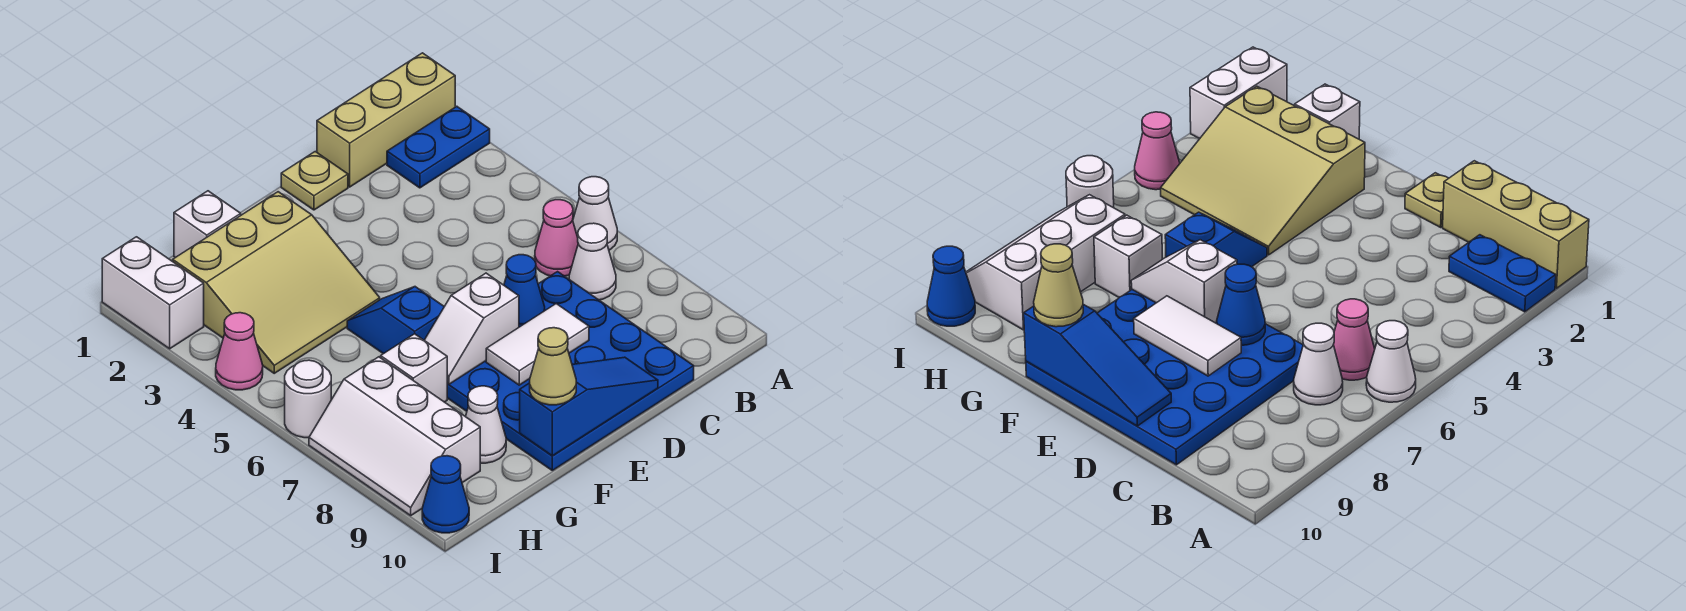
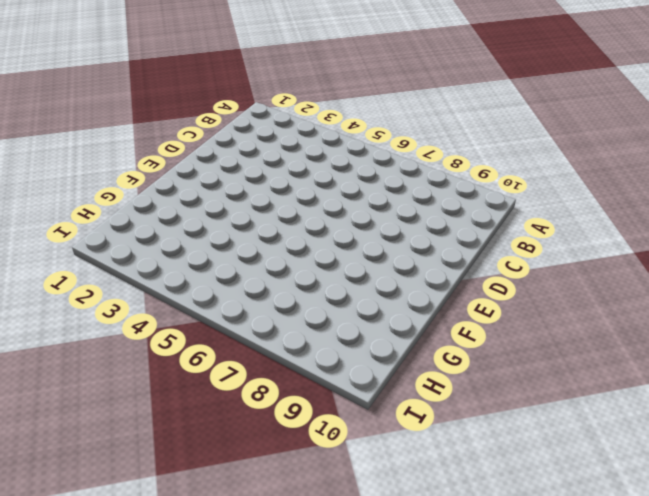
none -> tan brick A1:C1 level 1
none -> blue plate A2:B2 level 1
none -> white cone A6 level 1

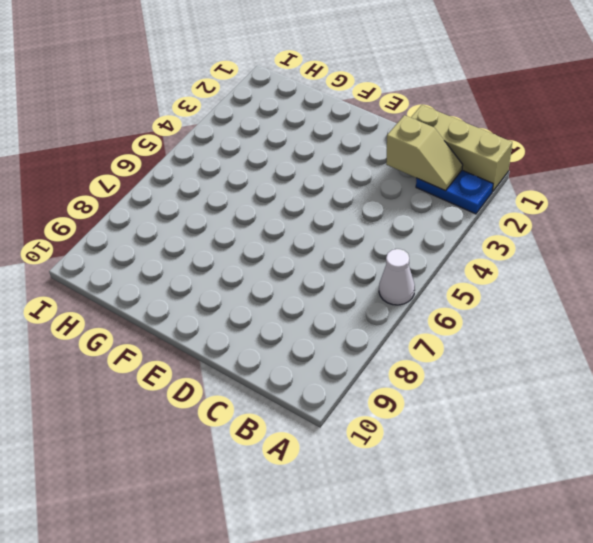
tan slope B2:C2 level 2 top C -> none
none -> pink cone B6 level 1
none -> white cone B7 level 1
none -> blue plate C7:F10 level 1

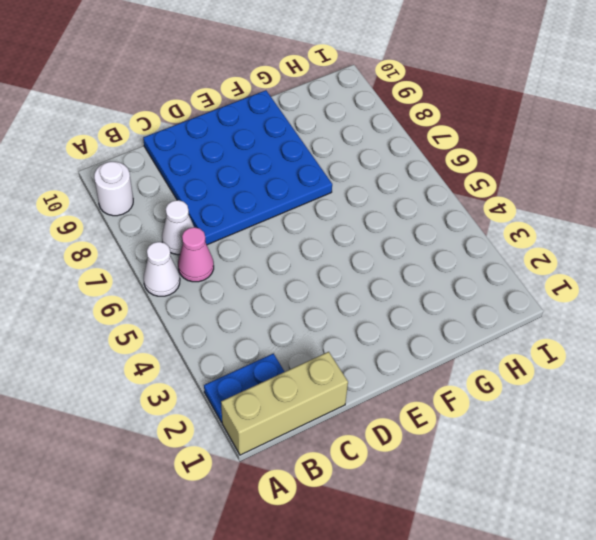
white round brick A9 level 1 -> white round brick I6 level 1
none -> tan plate D1 level 1
none -> tan slope F2:H4 level 1 top 2
none -> blue slope F5:F6 level 1 top 6

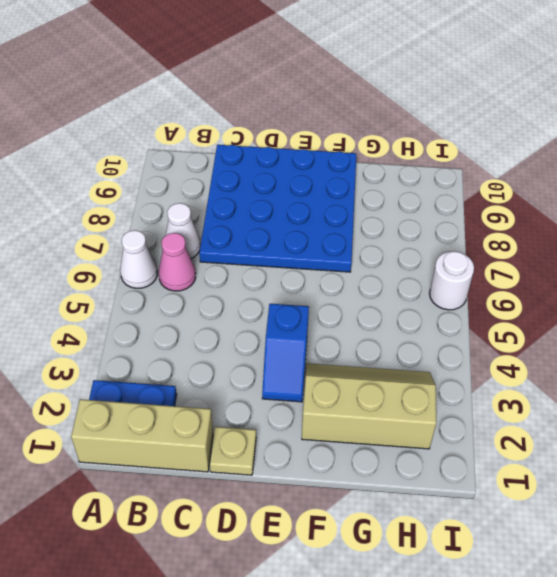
blue slope E3:E4 level 1 top 4 -> blue slope F5:F6 level 1 top 6
tan slope F2:H3 level 1 top 2 -> tan slope F2:H4 level 1 top 2
none -> white brick G1 level 1
none -> white brick G7 level 1
none -> white cone G9 level 1

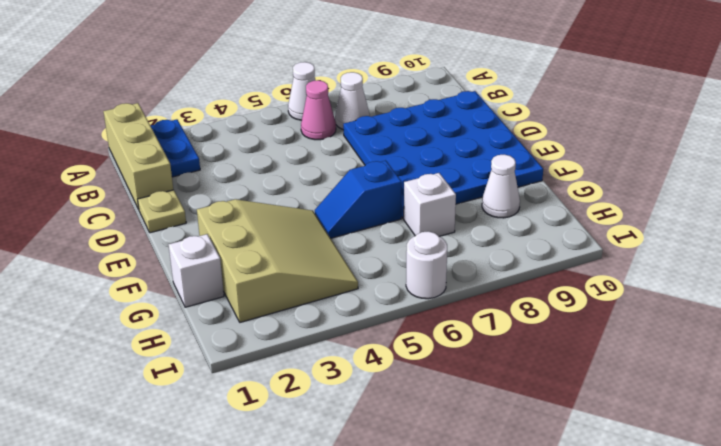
none -> white slope H7:I9 level 1 top H
none -> white brick I1:I2 level 1
none -> pink cone I4 level 1

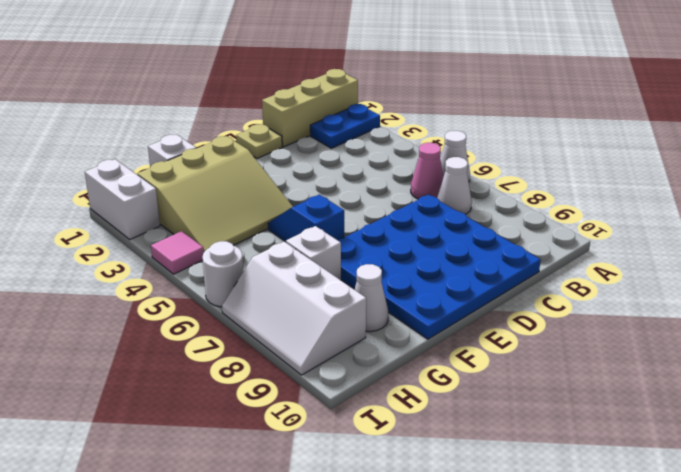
pink tile I4 level 1 -> pink cone I4 level 1
none -> blue cone I10 level 1
none -> blue cone D7 level 2
none -> white tile D8:E8 level 2

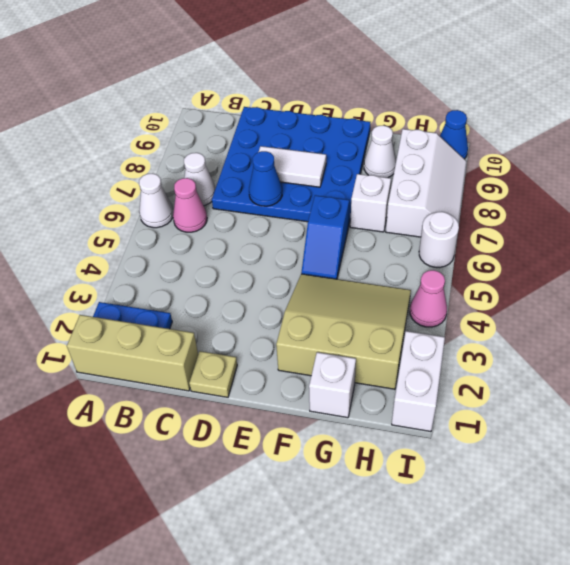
none -> blue slope D10:F10 level 2 top F
none -> white slope E7:F7 level 2 top E
none -> tan cone F10 level 3

